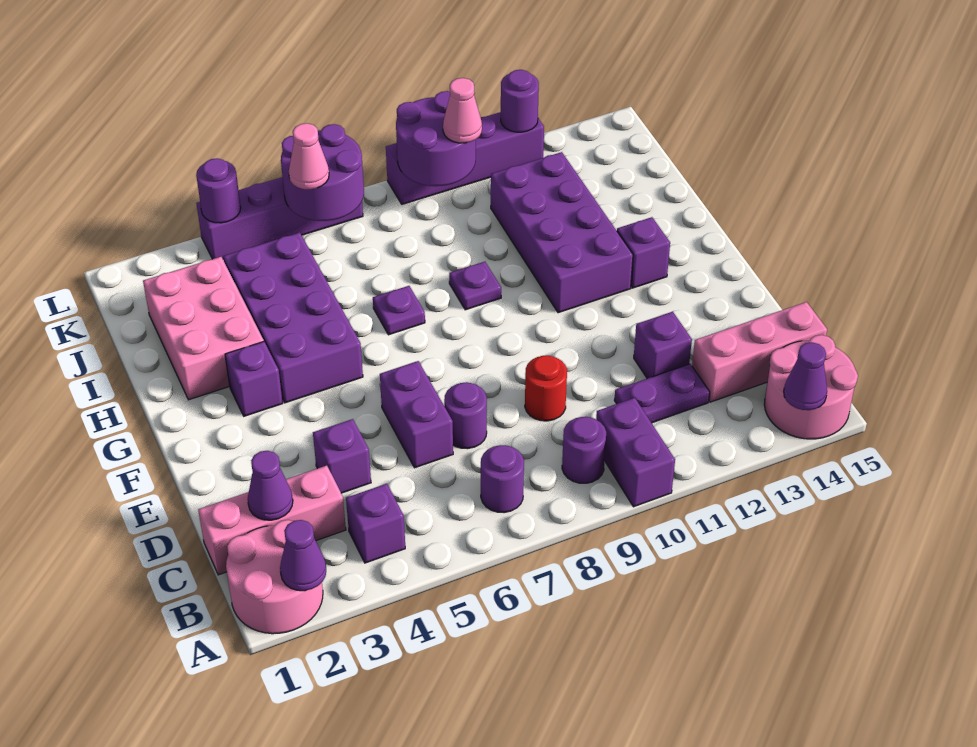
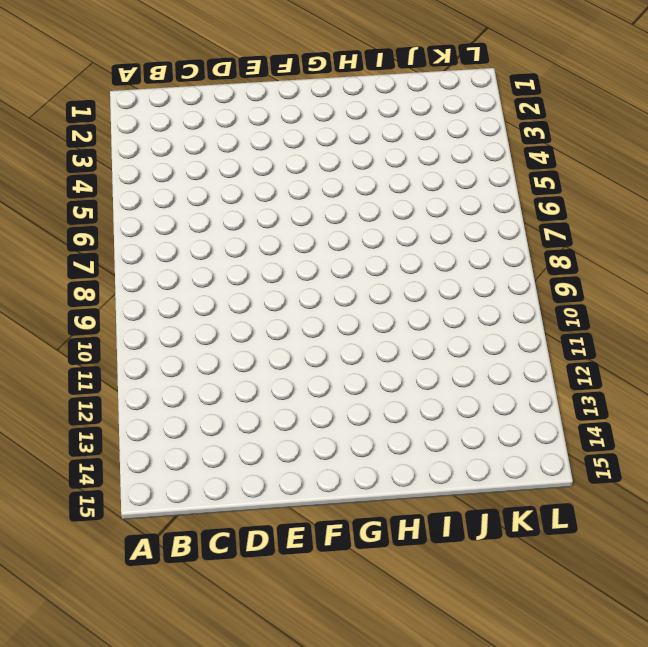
none -> pink round brick A1:B2 level 1
none -> purple brick A10:B10 level 1
none -> pink round brick A14:B15 level 1
none -> purple brick B4 level 1

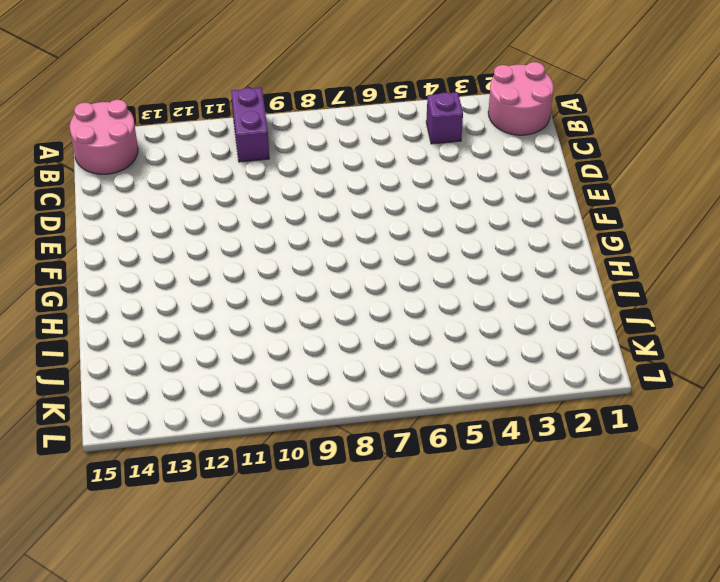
none -> purple round brick B7 level 1
none -> purple round brick B9 level 1
none -> pink brick C1:C3 level 1
none -> purple plate C11:C12 level 1

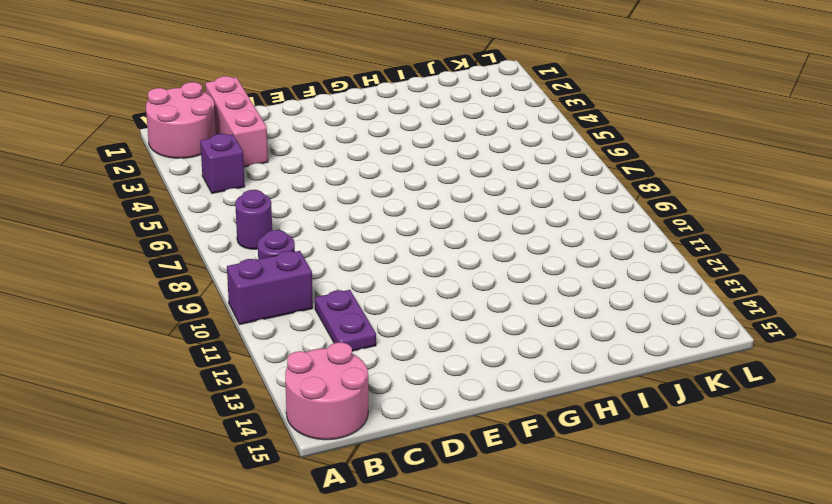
none -> pink brick C13:C15 level 1
none -> purple brick D4 level 1
none -> purple brick D6:E6 level 1
none -> purple round brick D7 level 1

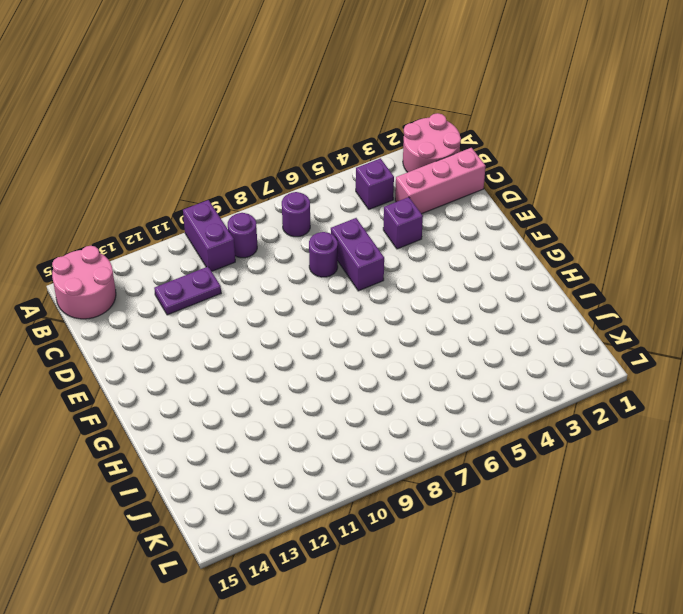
none -> pink brick C13:C15 level 1
none -> red round brick D9 level 1
none -> purple brick D12 level 1
none -> purple brick G3 level 1

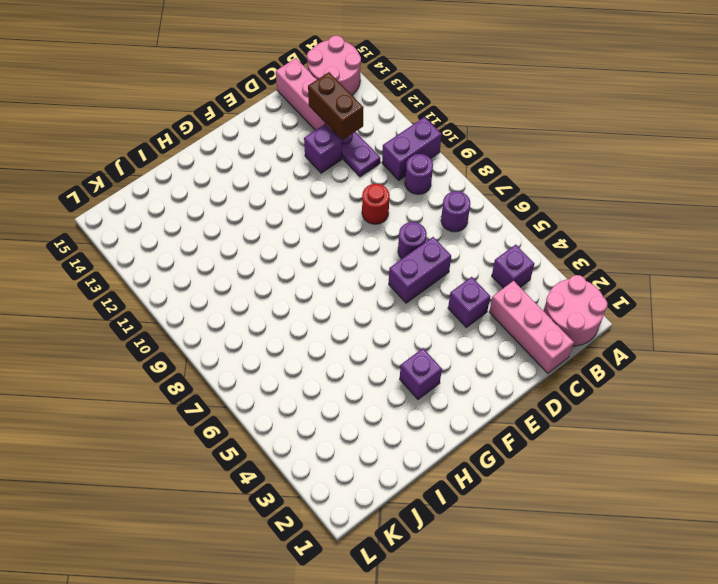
brown brick C12:C13 level 2 -> none
none -> purple brick G4:J5 level 1
none -> purple brick G11:J12 level 1
none -> purple brick G13 level 1
none -> pink brick H2:J3 level 1

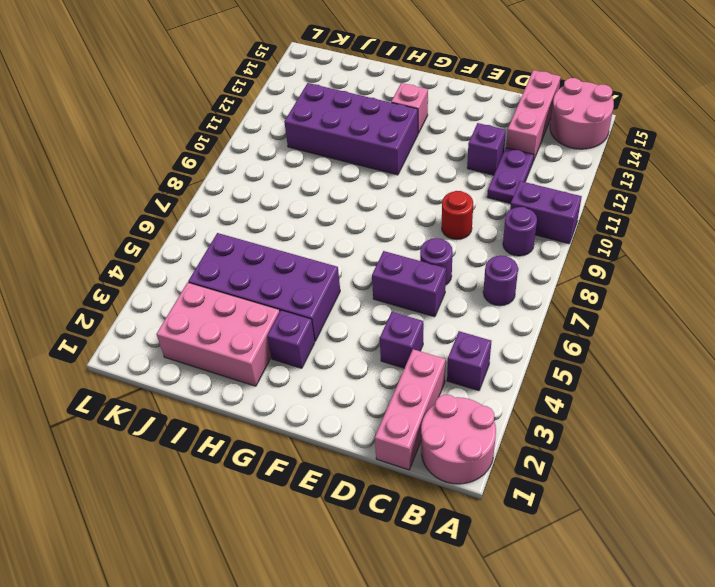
pink brick G13 level 1 -> purple brick G13 level 1
none -> purple plate H7 level 1
none -> purple plate H9 level 1
none -> purple brick L4:L7 level 1
none -> purple brick L9:L12 level 1

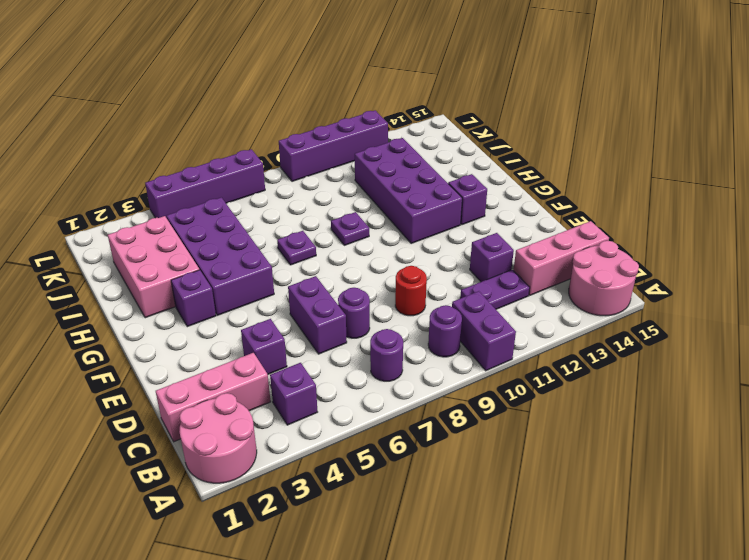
none -> purple cone A2 level 2
none -> purple cone A14 level 2
none -> purple cone C2 level 2
none -> purple round brick K6:L7 level 2

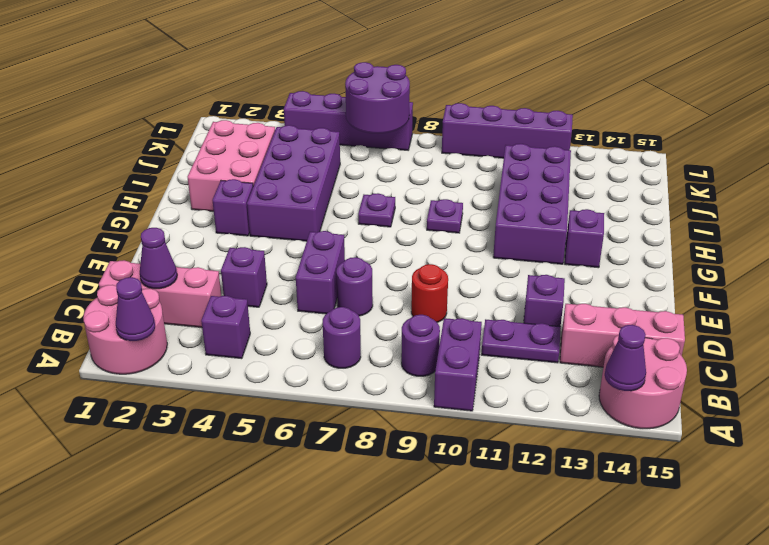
none -> purple round brick K9:L10 level 2
none -> purple round brick L4 level 2
none -> purple round brick L12 level 2
none -> pink cone K6 level 3

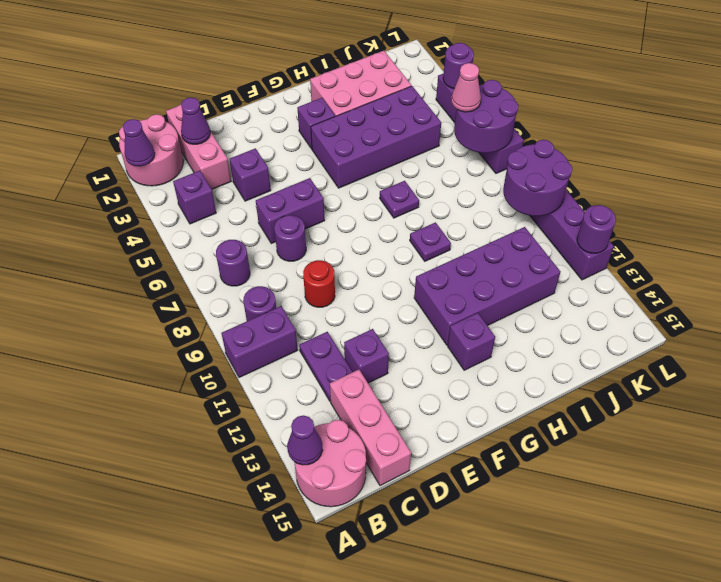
none -> pink cone K10 level 3

